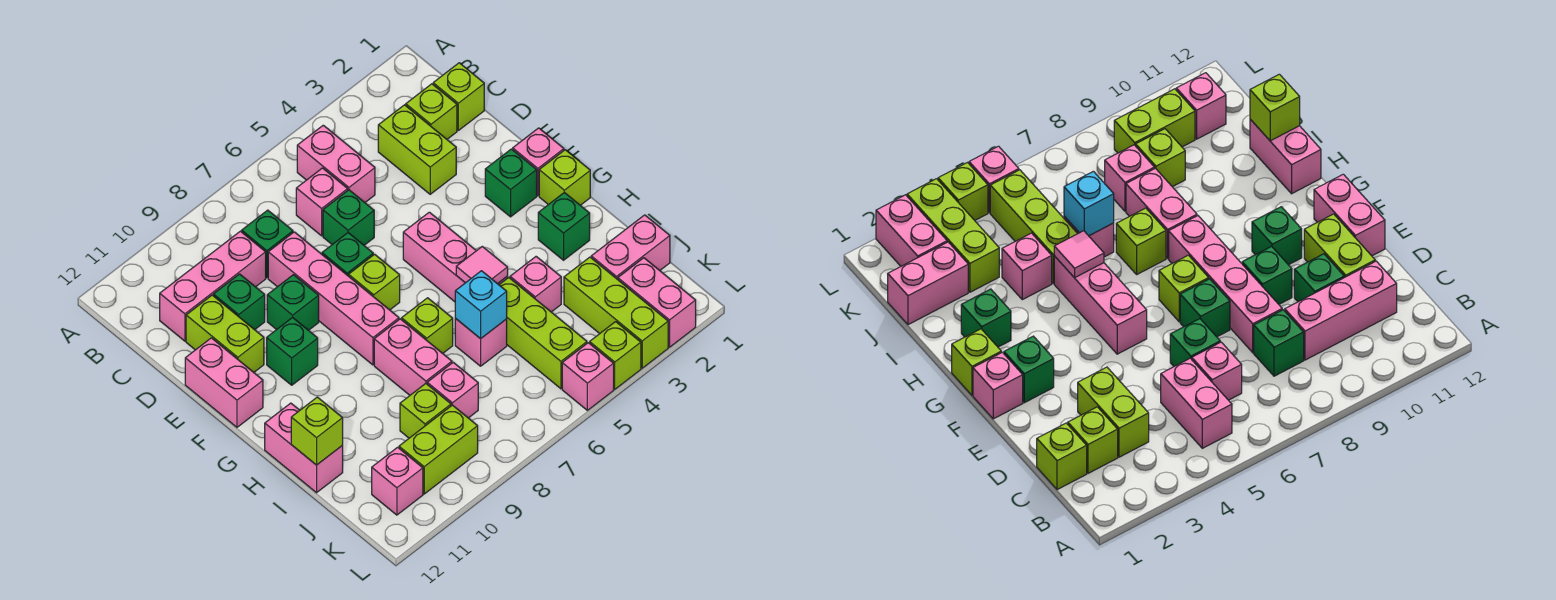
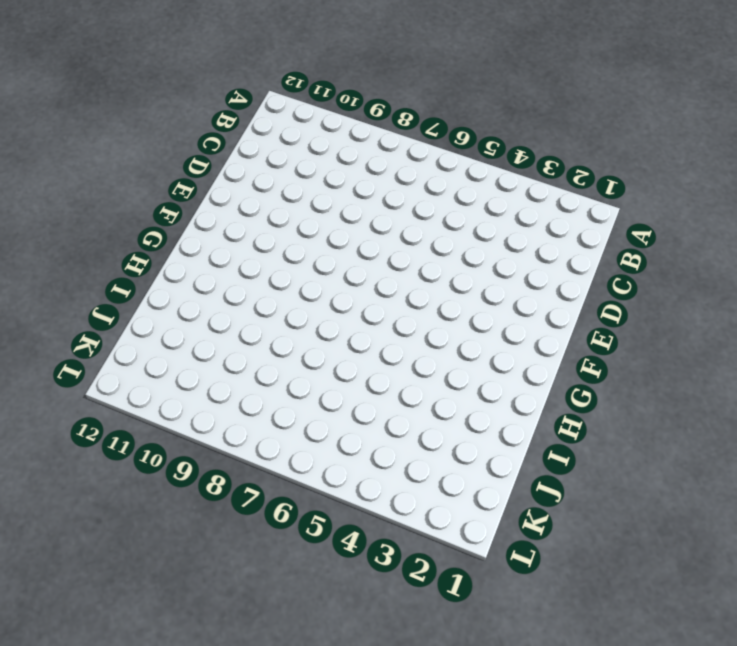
none -> pink brick B5:C5 level 1
none -> lime brick C1 level 1
none -> lime brick C2 level 1
none -> lime brick C3:D3 level 1

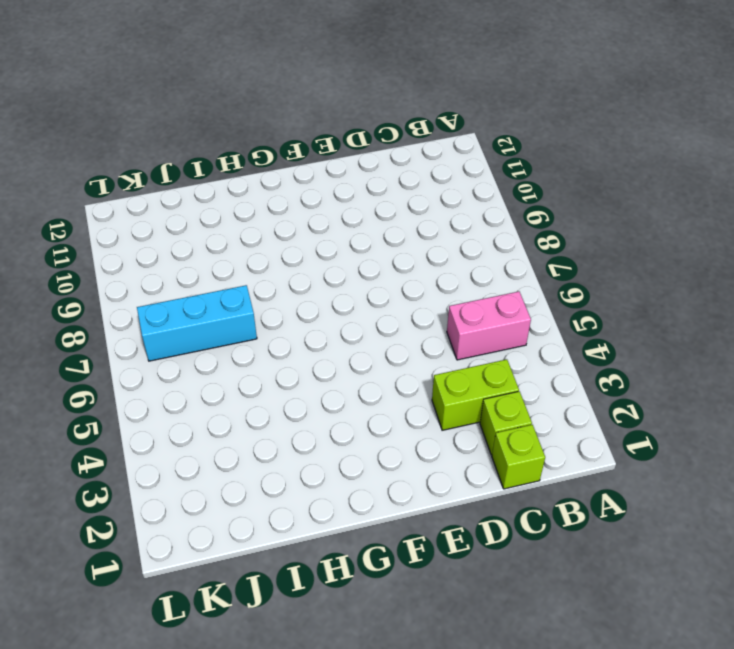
cyan brick I7:K7 level 1 -> none
none -> pink brick C6 level 1
none -> green brick C8 level 1
none -> pink brick C9:C11 level 1
none -> green brick D6 level 1

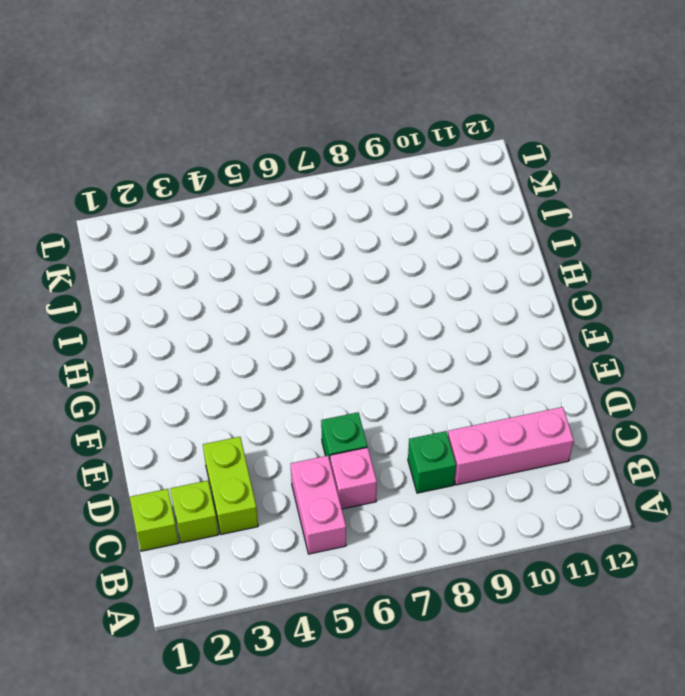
none -> pink brick D8:G8 level 1
none -> green brick D10 level 1
none -> lime brick D11:E11 level 1
none -> green brick E7 level 1

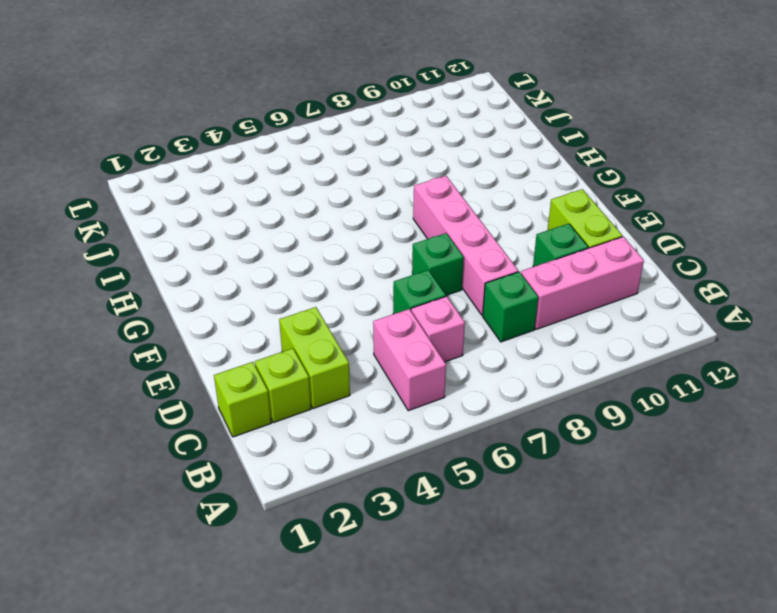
none -> green brick E9 level 1
none -> pink brick E12:F12 level 1
none -> pink brick F1 level 1
none -> green brick F2 level 1

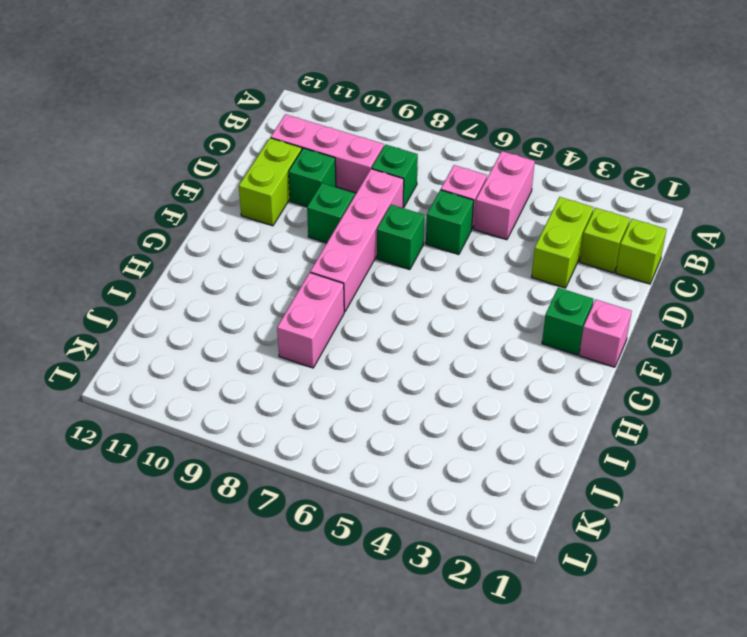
none -> pink brick E12:F12 level 1
none -> pink brick F5:H5 level 1
none -> lime brick F7 level 1
none -> green brick F10 level 1

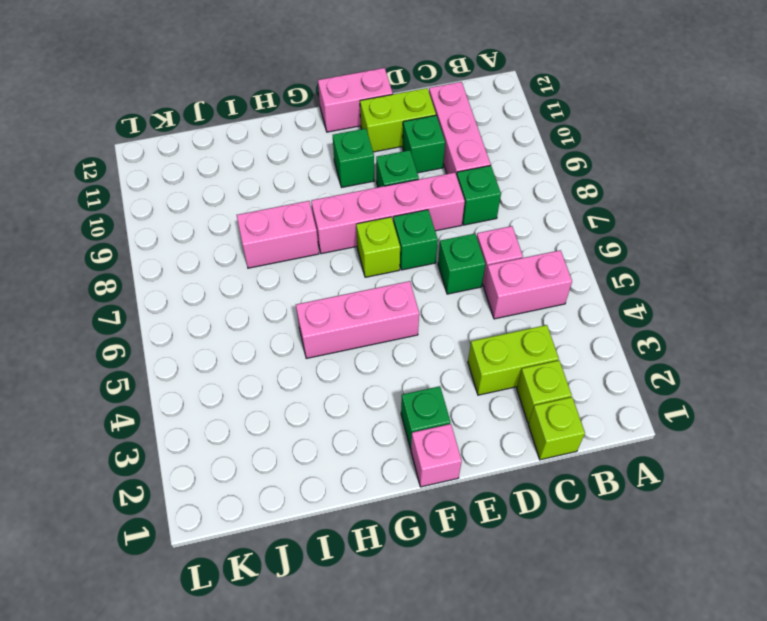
none -> lime brick G1 level 1
none -> green brick H2 level 1
none -> lime brick H7 level 1
none -> pink brick H12:I12 level 1

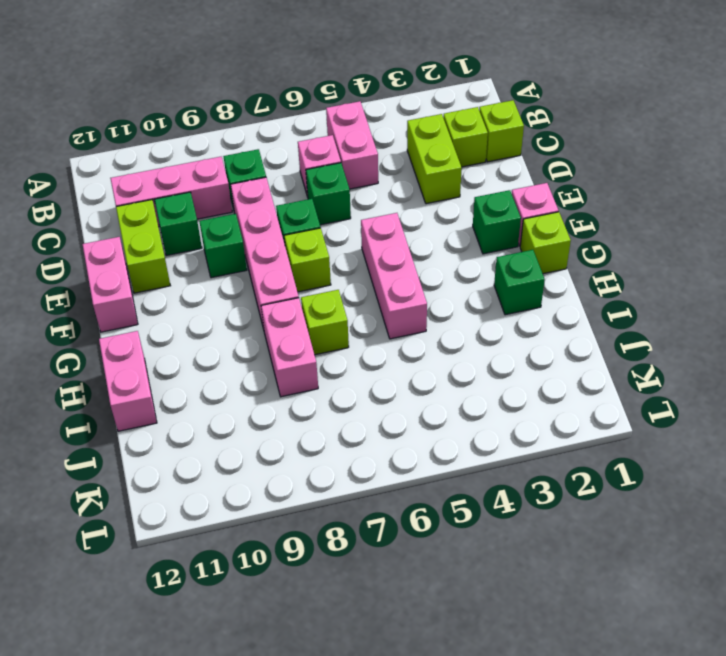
none -> green brick F10 level 1
none -> pink brick I4 level 1
none -> lime brick I5:K5 level 1
none -> pink brick I6 level 1

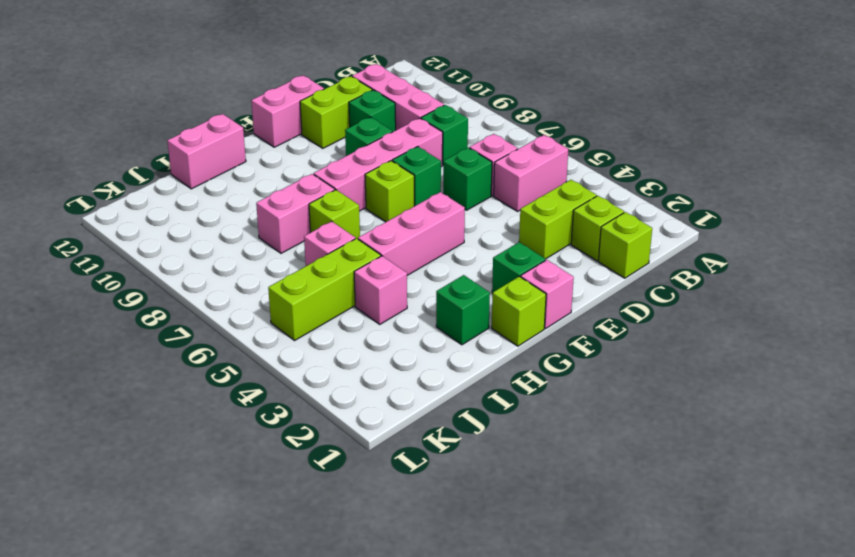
none -> green brick F10 level 1
none -> pink brick J1:J2 level 1
none -> lime brick J3:L3 level 1
none -> pink brick J8 level 1

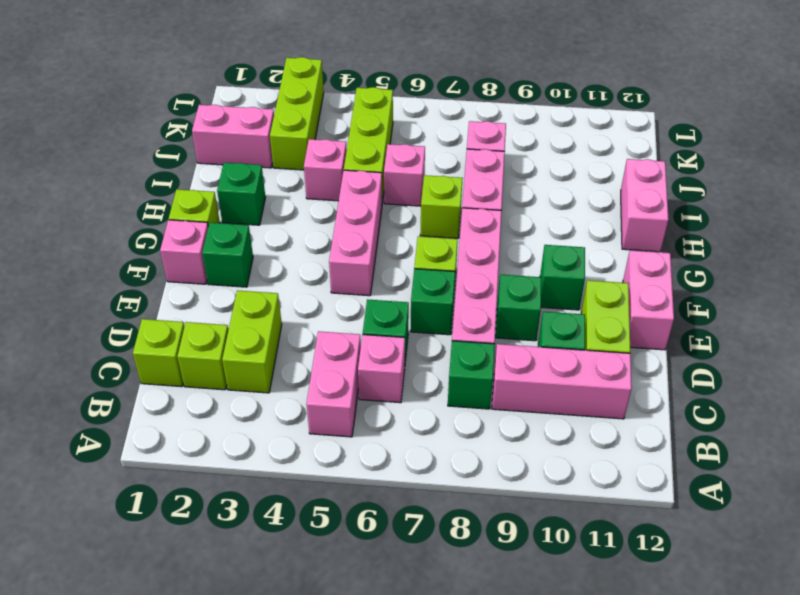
none -> lime brick J9 level 1
none -> pink brick K2:L2 level 1
none -> lime brick K9:K10 level 1
none -> pink brick K11 level 1

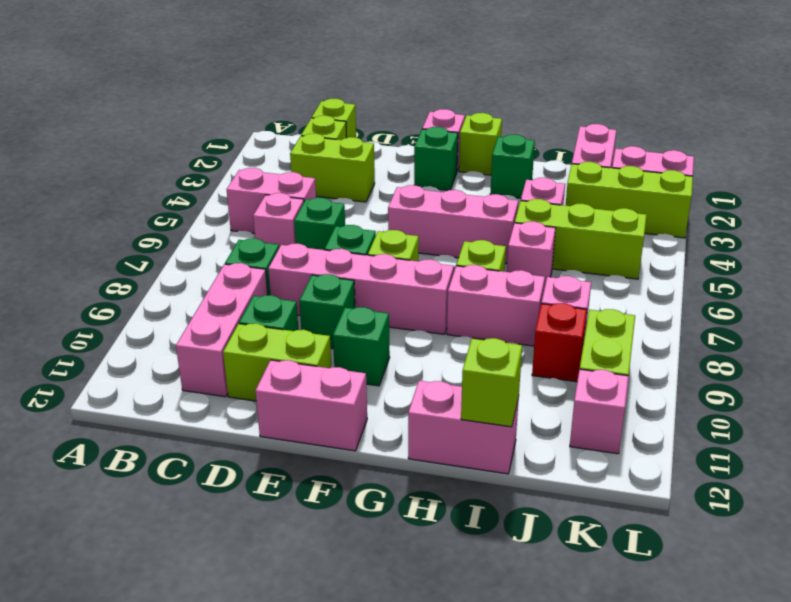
red brick J9 level 1 -> lime brick J9 level 1
none -> lime brick L4 level 1
none -> pink brick L5 level 1
none -> pink tile H5 level 2
none -> cyan brick I6 level 2

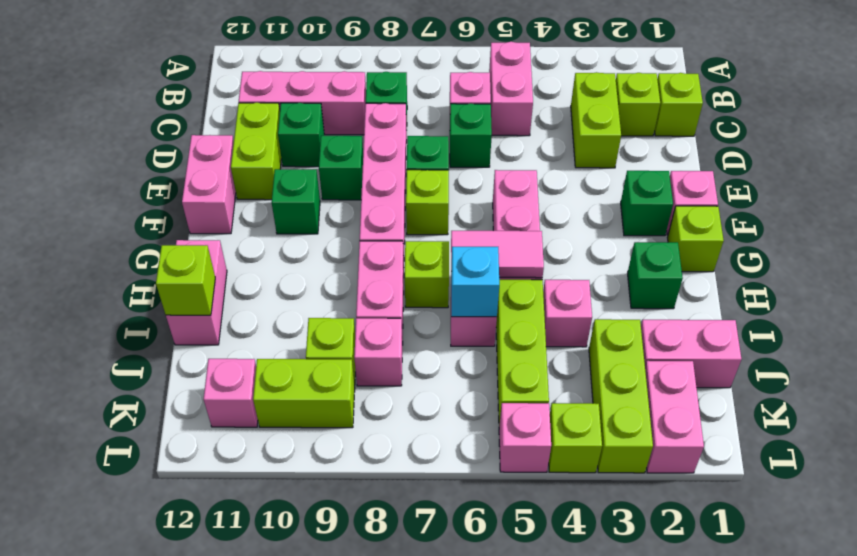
pink tile H5:H6 level 2 -> pink tile H5 level 2

